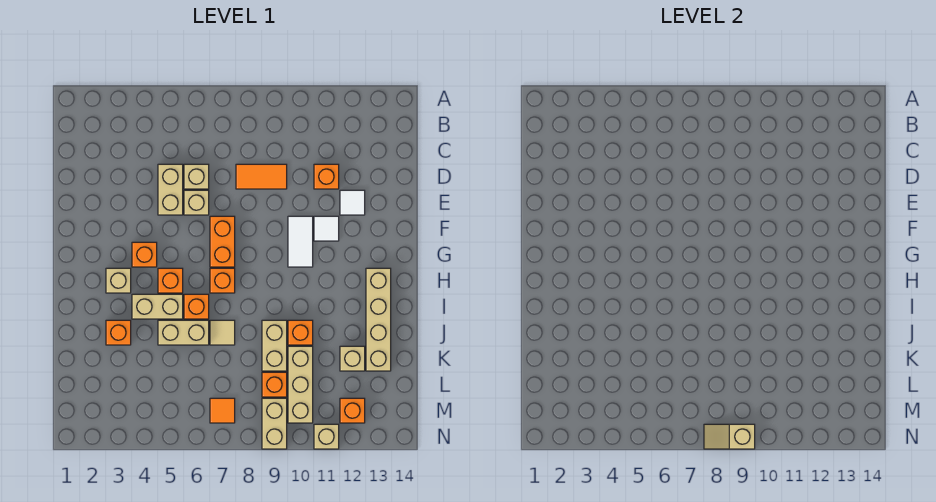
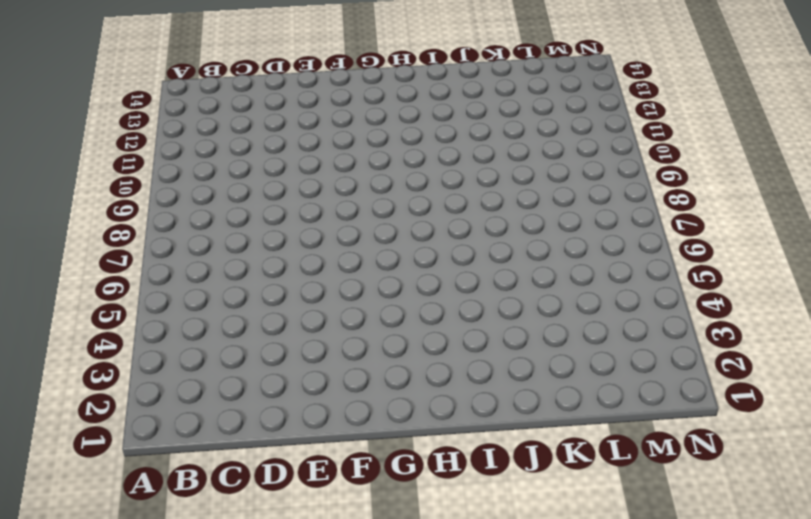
none -> tan brick D5:E5 level 1
none -> tan brick D6 level 1
none -> orange tile D8:D9 level 1

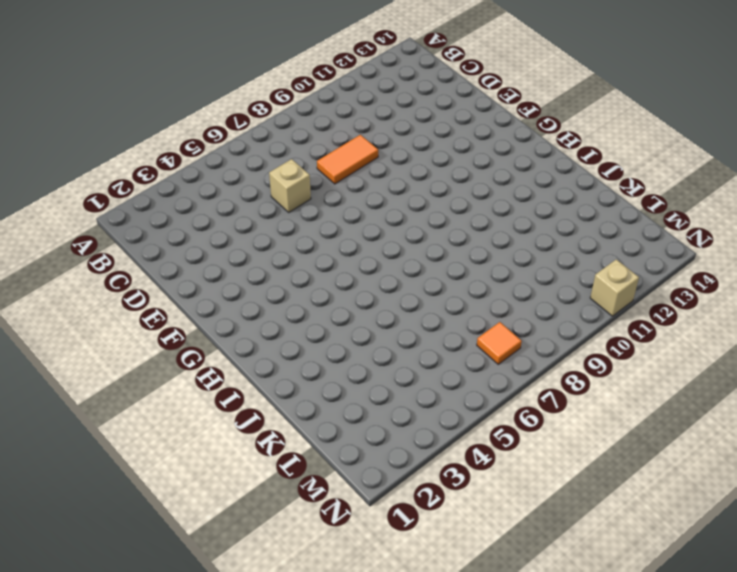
none -> tan brick D5:E5 level 1
none -> orange brick D11 level 1
none -> tan brick E6 level 1

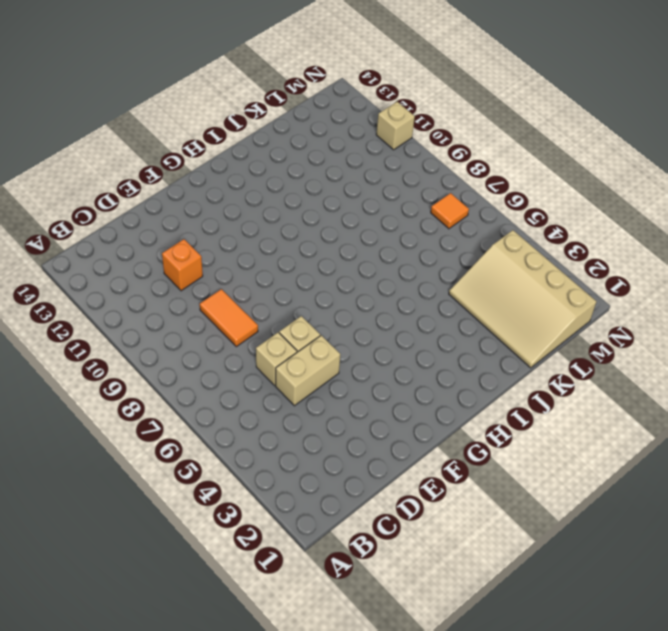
tan slope K1:M4 level 1 top M -> none
none -> white tile E12 level 1
none -> orange brick F7:G7 level 1
none -> white tile F10:G10 level 1

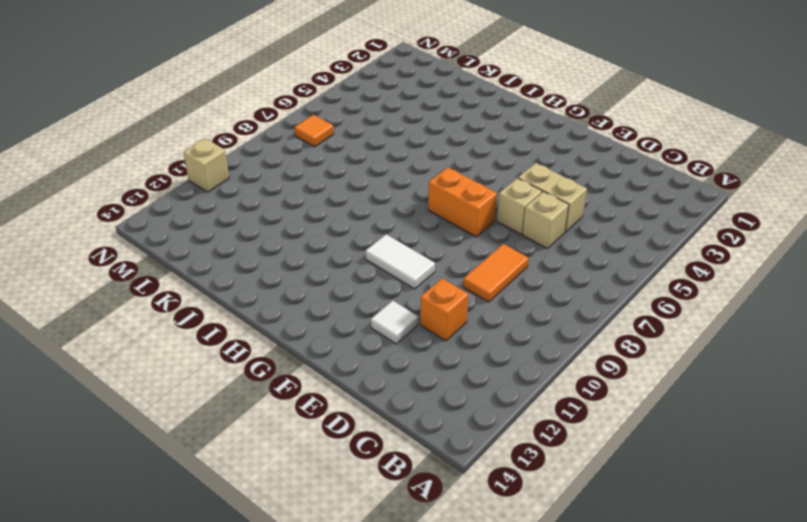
none -> white tile F11 level 1
none -> orange brick G4 level 1
none -> tan brick H3 level 1

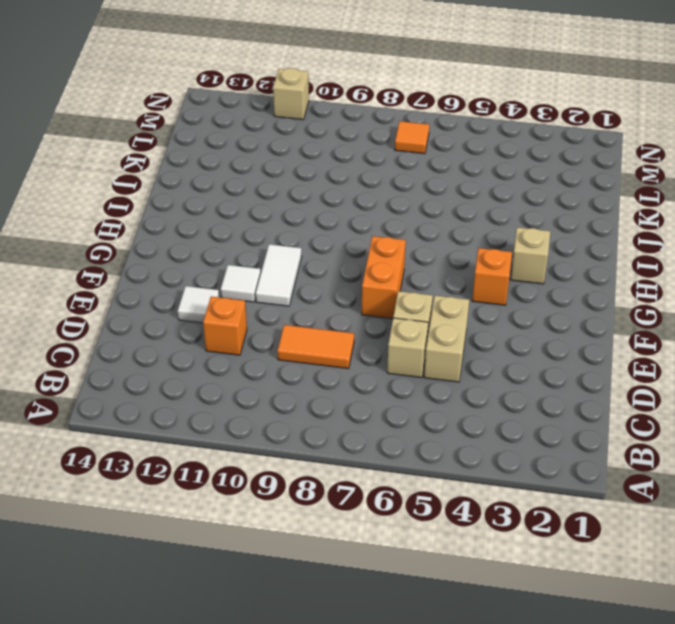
none -> orange brick H5 level 1
none -> orange brick H7 level 1
none -> tan brick H13:K13 level 1

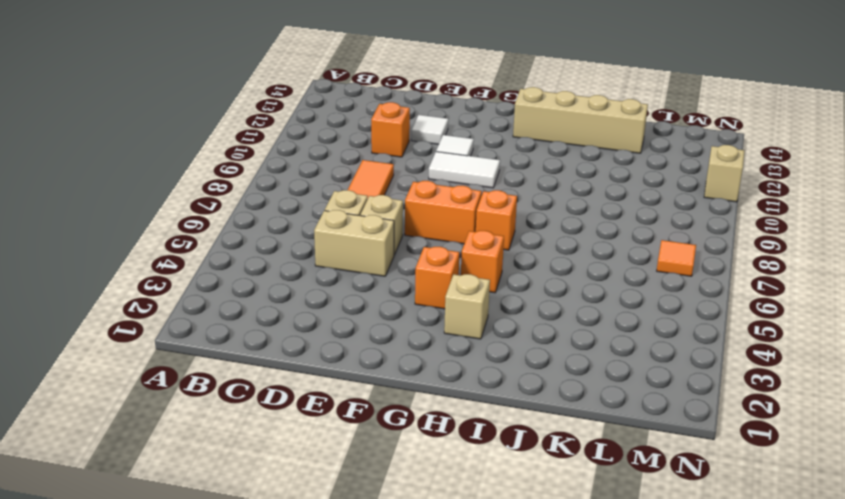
none -> tan brick I4:I5 level 1
none -> orange brick I6 level 1
none -> orange brick J3 level 1

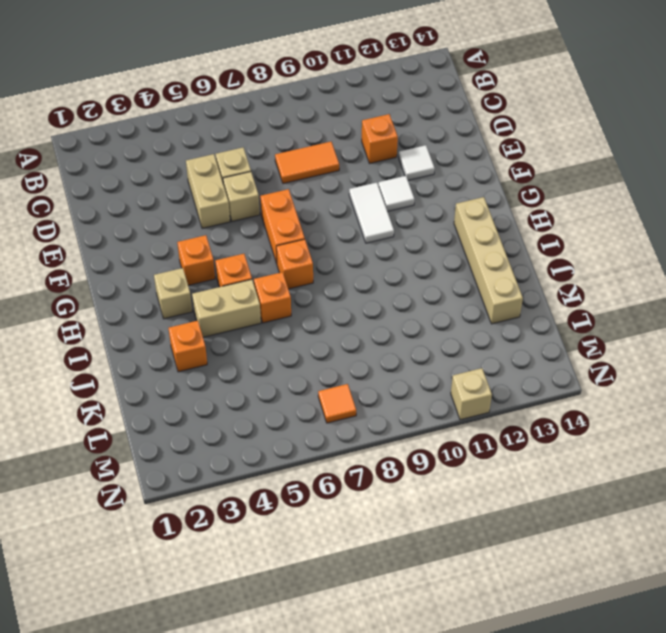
none -> tan brick J5:J6 level 1
none -> tan tile J7 level 1
none -> tan brick J9:K9 level 1

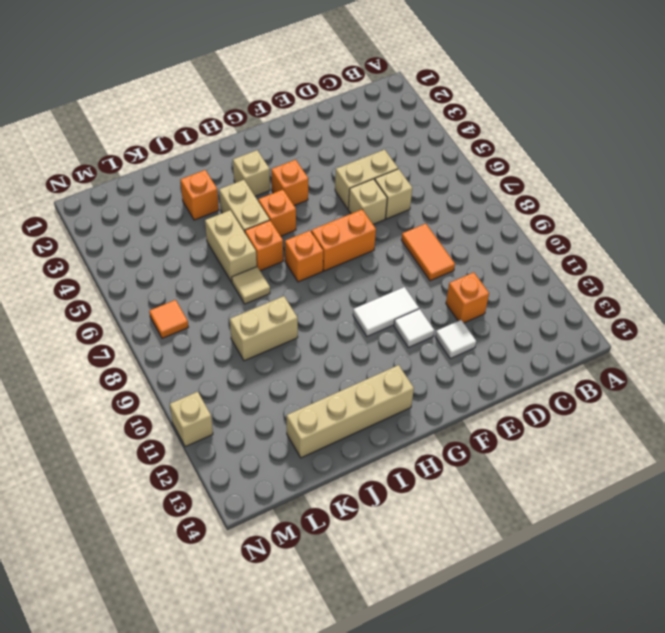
none -> orange brick J10 level 1
none -> tan brick K10:M10 level 1
none -> tan brick K12 level 1

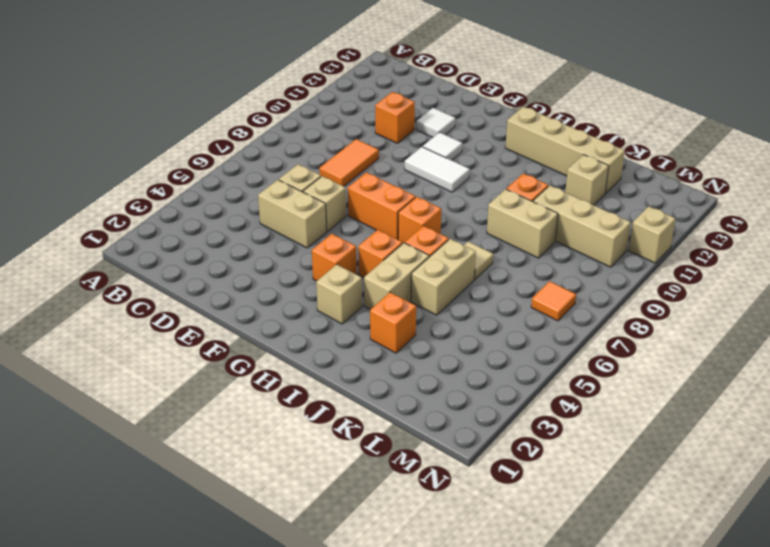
none -> orange brick L9 level 1
none -> tan brick M9:N9 level 1
none -> orange brick M12 level 1

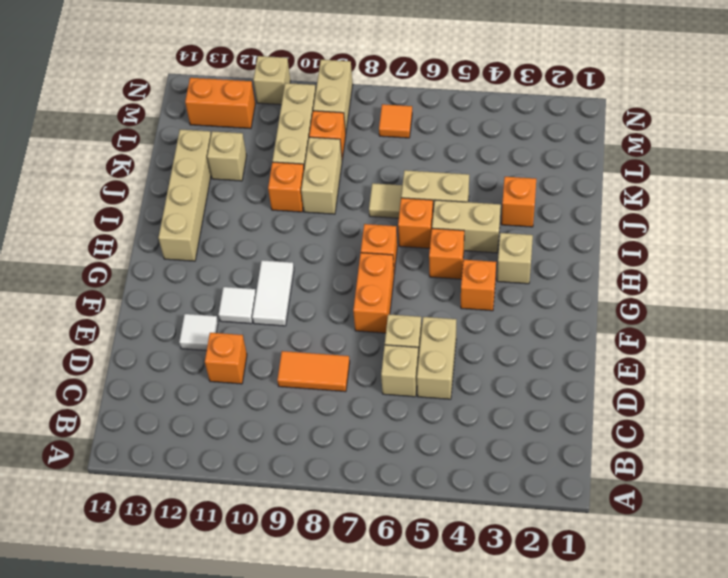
orange brick M12:M13 level 1 -> orange brick M12 level 1
none -> tan slope N8:N9 level 2 top 9

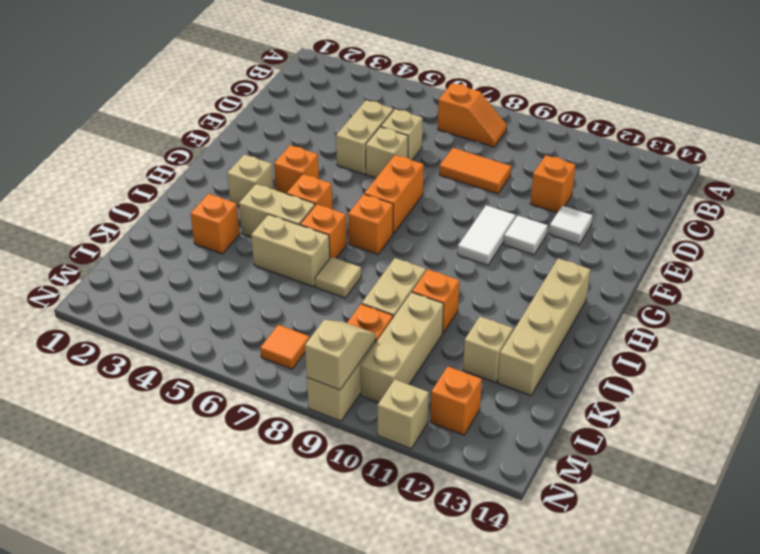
orange slope B7:B8 level 1 top 7 -> none
tan slope M9:N9 level 2 top N -> tan slope N8:N9 level 2 top 9

